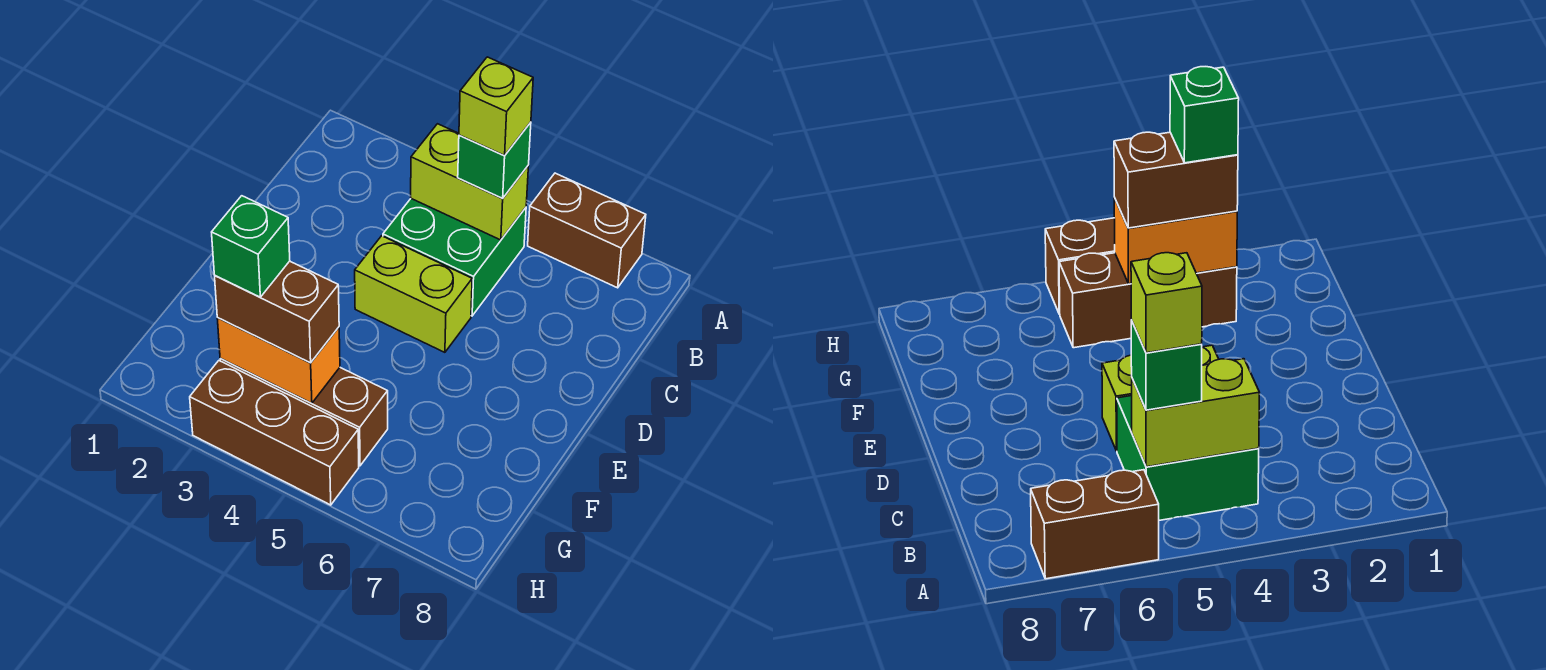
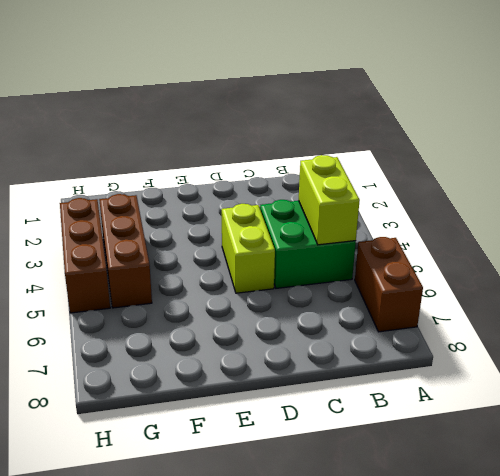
none -> orange brick G3:G4 level 2
none -> green brick B5 level 3

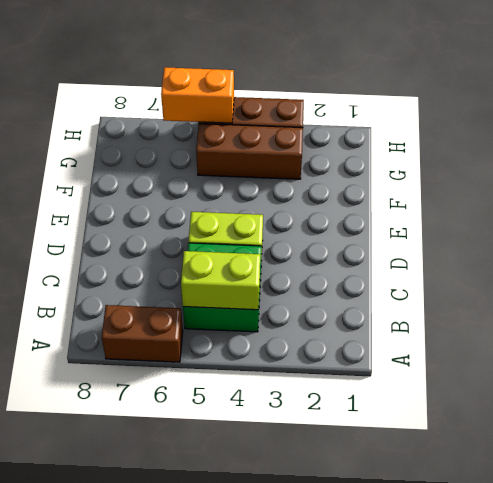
orange brick H5:H6 level 2 -> orange brick G3:G4 level 2
none -> green brick B5 level 3
none -> brown brick G3:G4 level 3

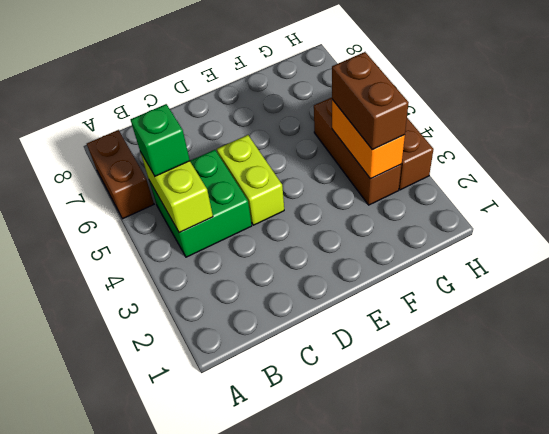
none -> lime brick B5 level 4
none -> green brick G3 level 4

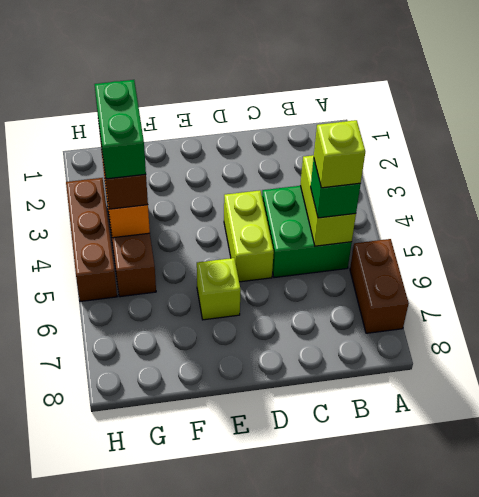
lime brick E6 level 1 -> none
green brick G3:G4 level 4 -> green brick G3 level 4

